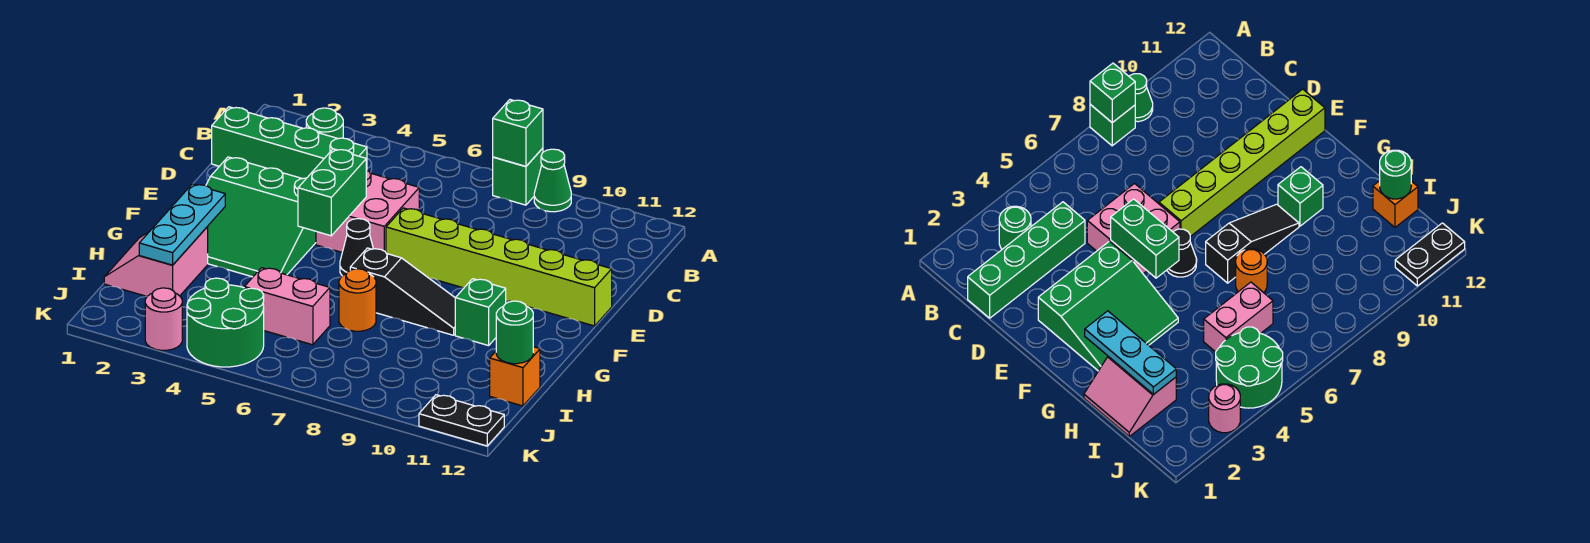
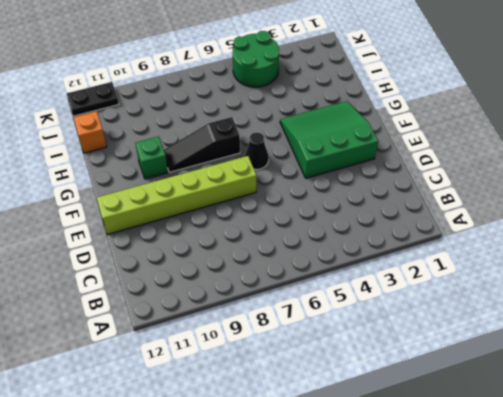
none -> green brick A8 level 1
none -> green cone A9 level 1
none -> green round brick B3 level 1

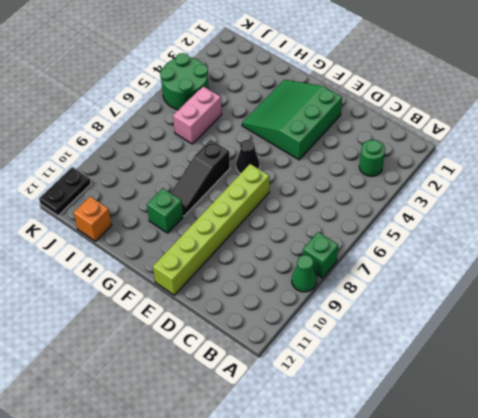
none -> green brick C1:C4 level 1
none -> pink brick D5:E6 level 1
none -> pink slope H1:I2 level 1 top 2

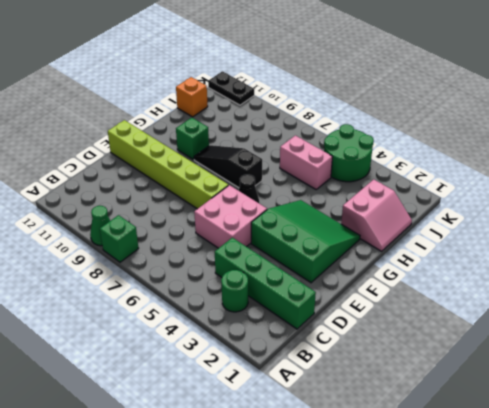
none -> orange round brick H7 level 1
none -> pink round brick K3 level 1
none -> green brick A8 level 2

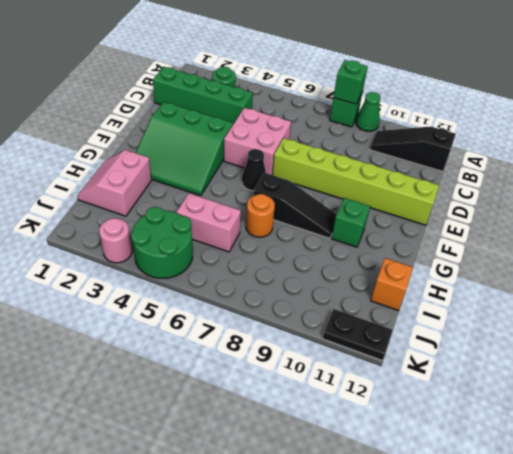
black slope B10:B12 level 1 top 12 -> none
none -> green brick E5:F5 level 2
none -> cyan plate G2:I2 level 2
none -> green round brick I12 level 2

